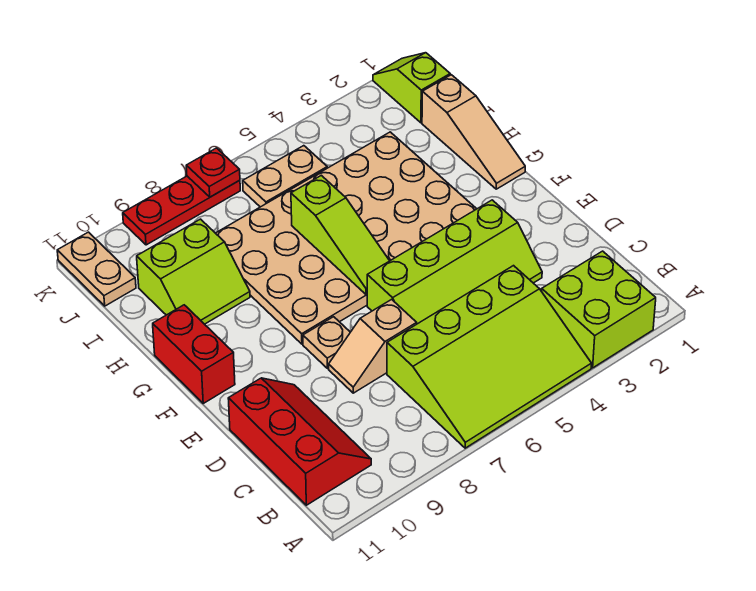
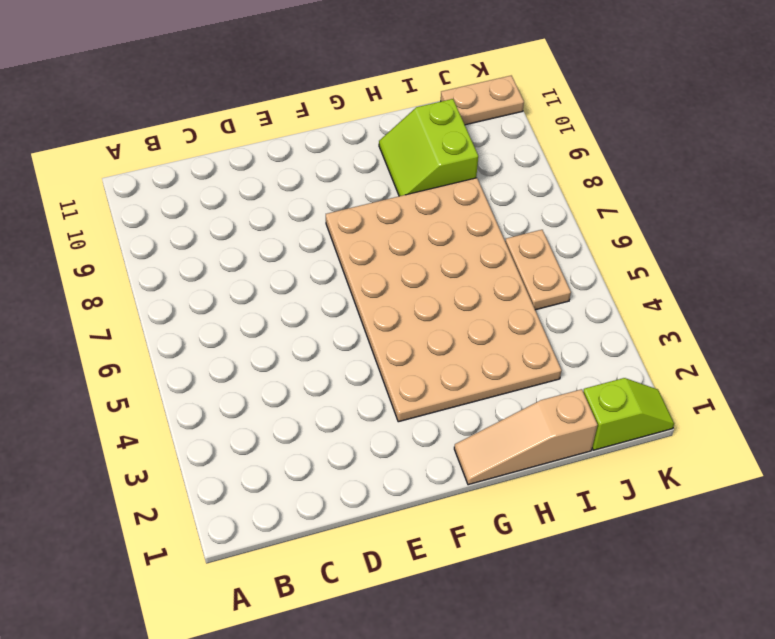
none -> lime brick A2:B3 level 1
none -> lime slope A4:C7 level 1 top C
none -> red slope B10:D11 level 1 top 11

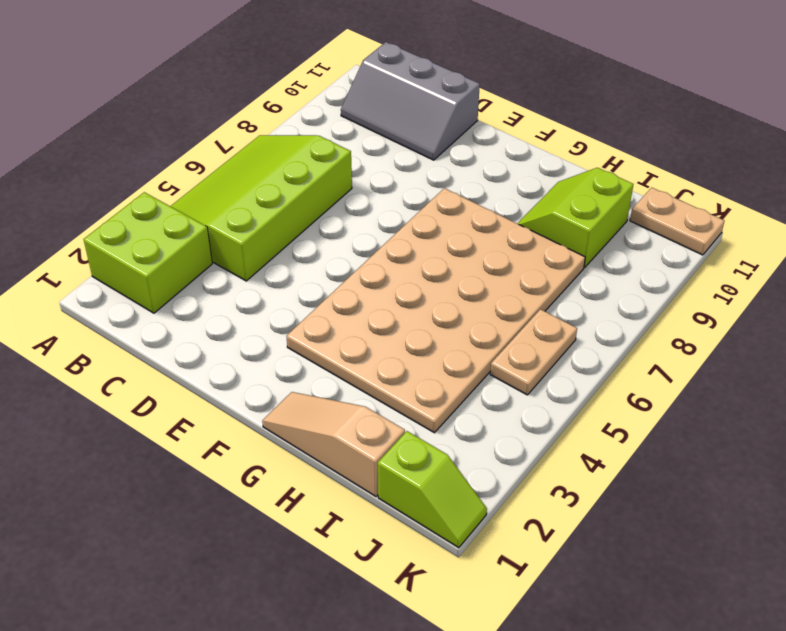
grey slope B10:D11 level 1 top 11 -> red slope B10:D11 level 1 top 11
none -> lime slope D3:E6 level 1 top E
none -> tan slope D7:D8 level 1 top 7
none -> tan plate E8 level 1

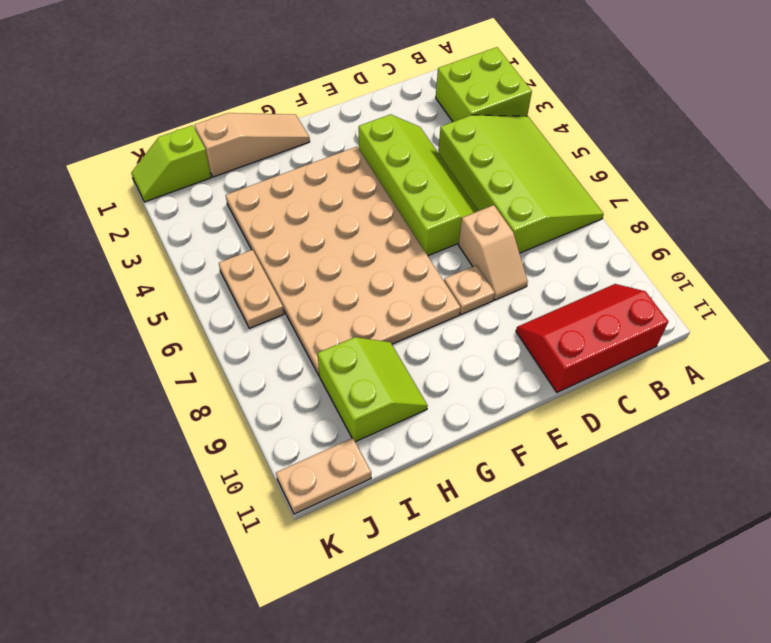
none -> red brick F11:G11 level 1
none -> red plate K7:K9 level 1
none -> lime slope F6:H6 level 2 top H

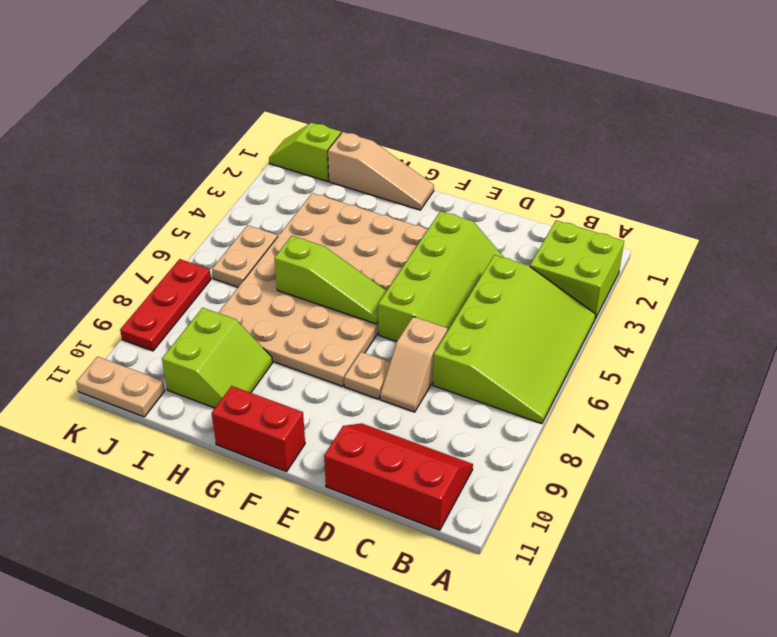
none -> red plate K7 level 2

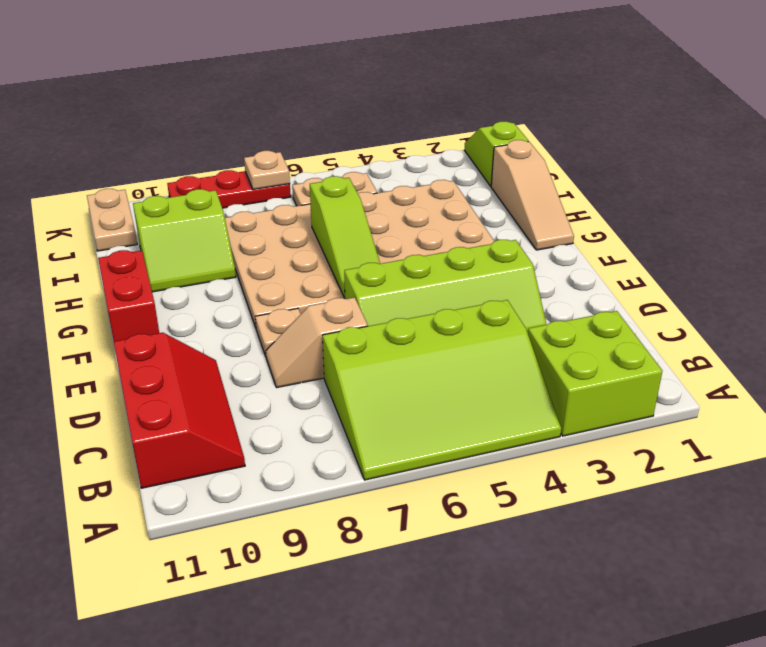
tan plate K7 level 2 -> red plate K7 level 2

